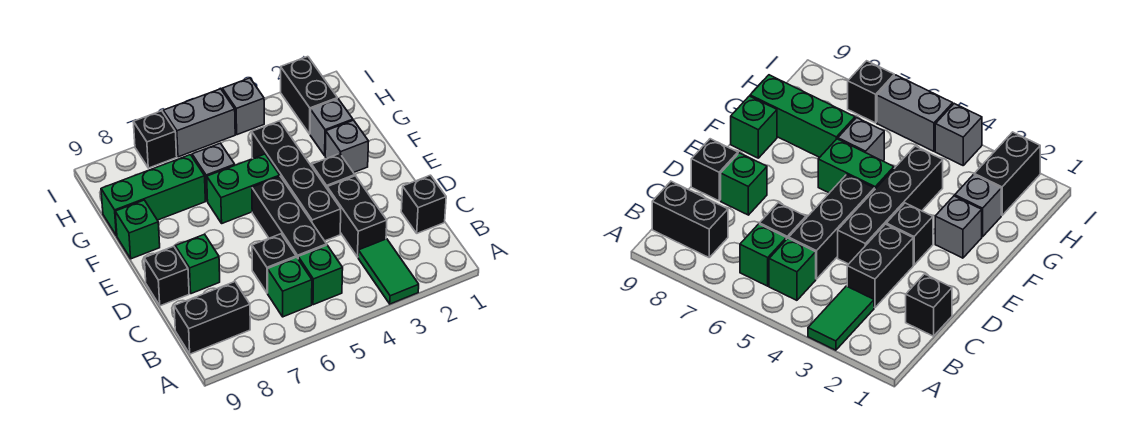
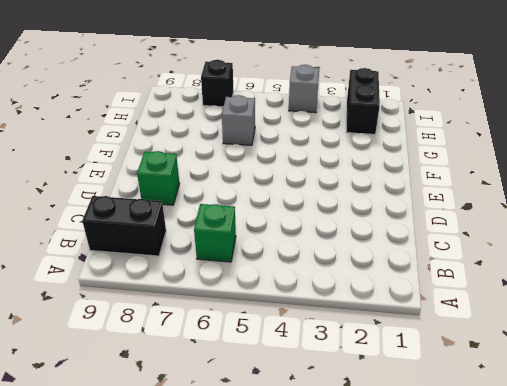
none -> green tile A3:B3 level 1
none -> green brick B5 level 1
none -> black brick C1 level 1

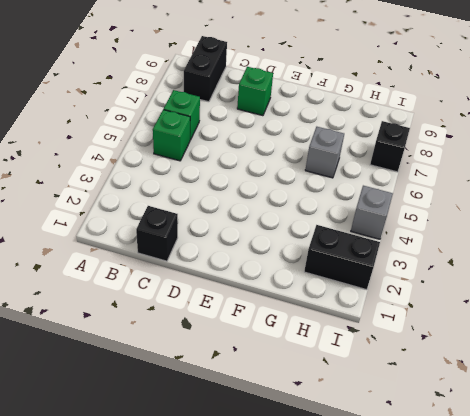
none -> green tile A3:B3 level 1
none -> black brick C3:D3 level 1
none -> black brick C5:E5 level 1

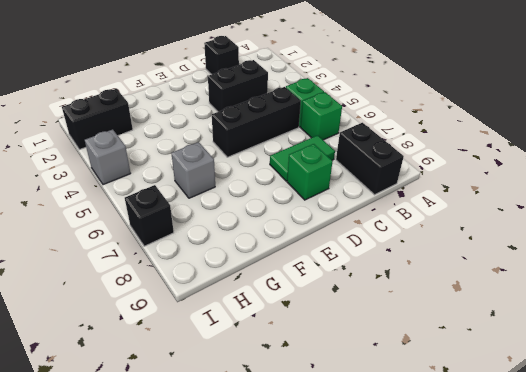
green tile C7:D7 level 1 -> green tile A3:B3 level 1
none -> black brick C6 level 1
none -> black brick D4:G4 level 1
none -> black brick D9 level 1

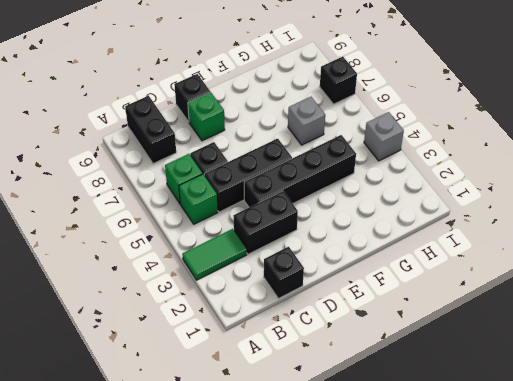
none -> black brick E3 level 1
none -> grey brick F2 level 1
none -> green brick F5:F6 level 1

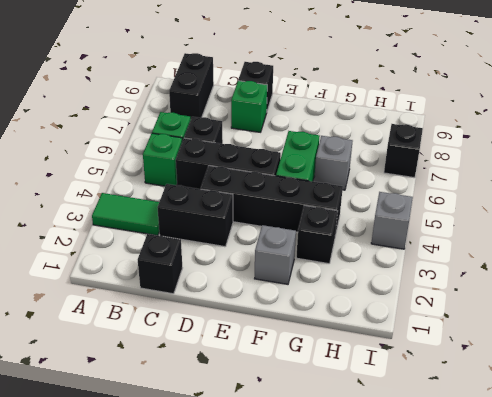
black brick G3 level 1 -> black brick E3 level 1
none -> green brick F9 level 1
none -> grey brick G2 level 1
none -> green brick G7:G9 level 1

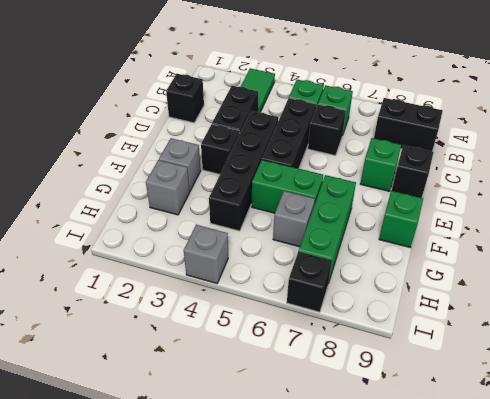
green brick F7:H7 level 1 -> green brick G7:G9 level 1
none -> black brick H2:I2 level 1
none -> grey brick I5:I6 level 1

